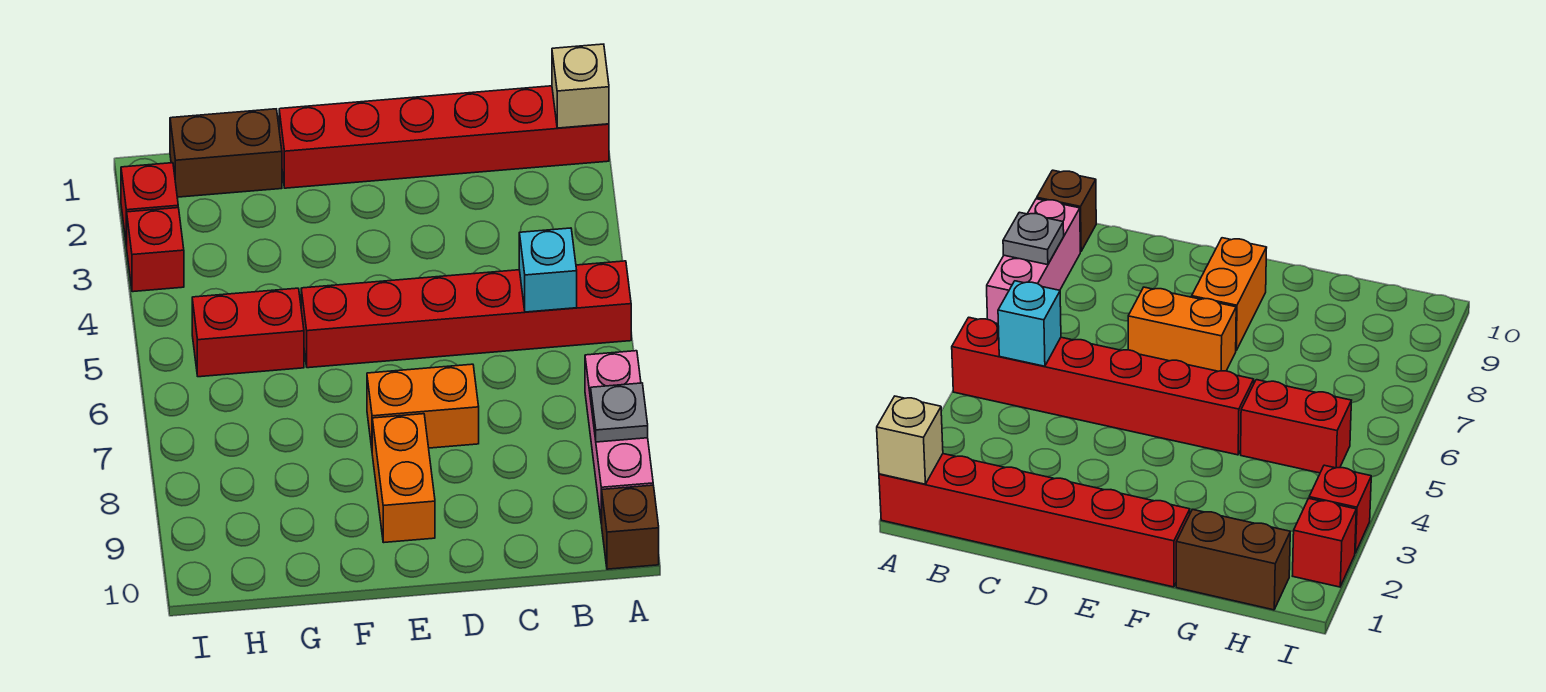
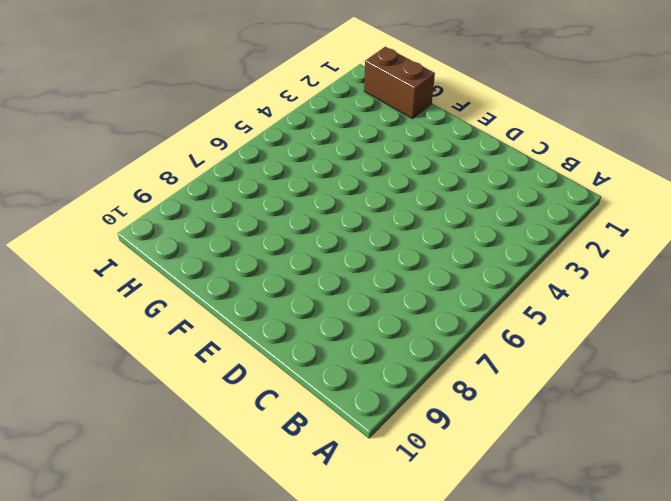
none -> red brick A1:F1 level 1
none -> red brick A5:F5 level 1
none -> pink brick A7:A9 level 1

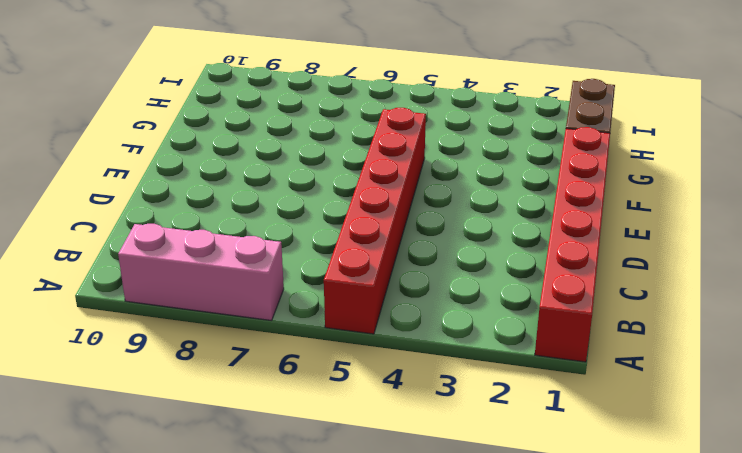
none -> brown brick A10 level 1
none -> orange brick D7:E7 level 1
none -> orange brick E8:E9 level 1

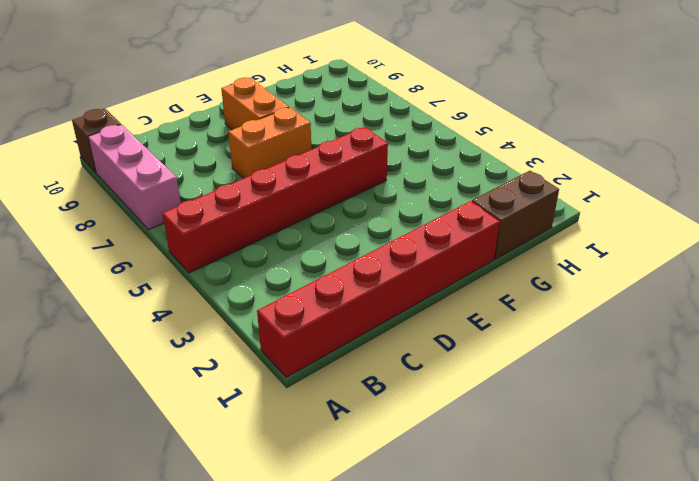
none -> red brick G5:H5 level 1
none -> red brick I2 level 1
none -> red brick I3 level 1

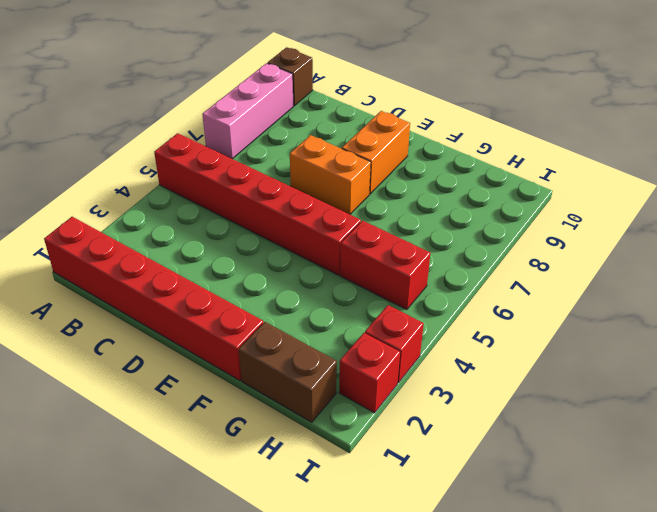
none -> tan brick A1 level 2
none -> grey plate A8 level 2
none -> cyan brick B5 level 2

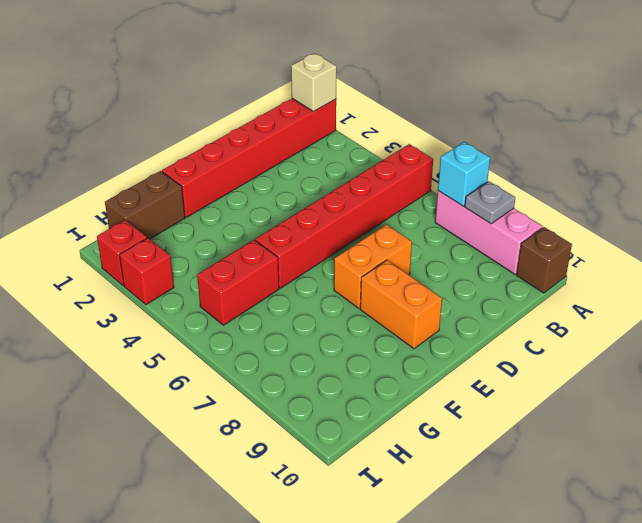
cyan brick A7 level 2 -> cyan brick B5 level 2

